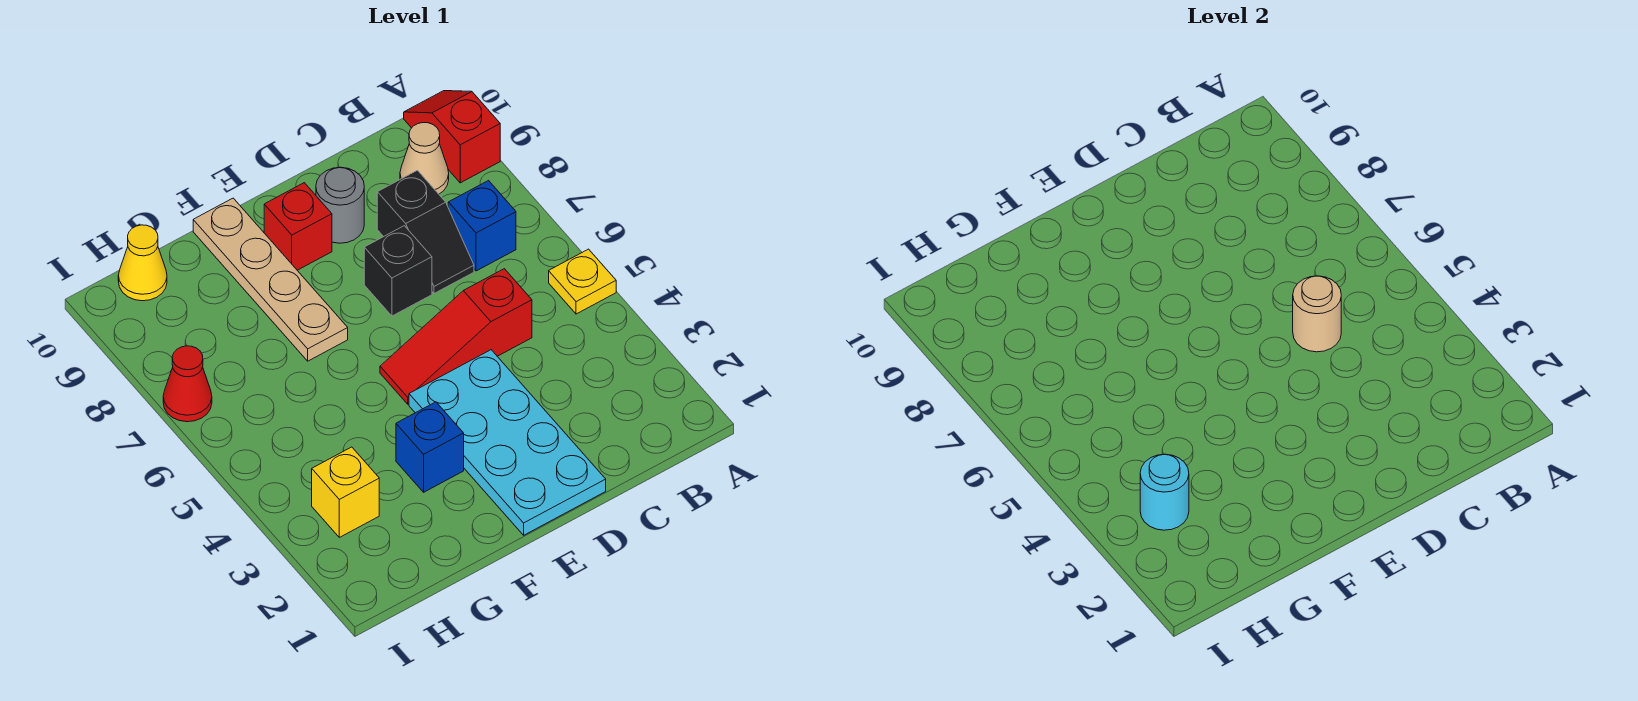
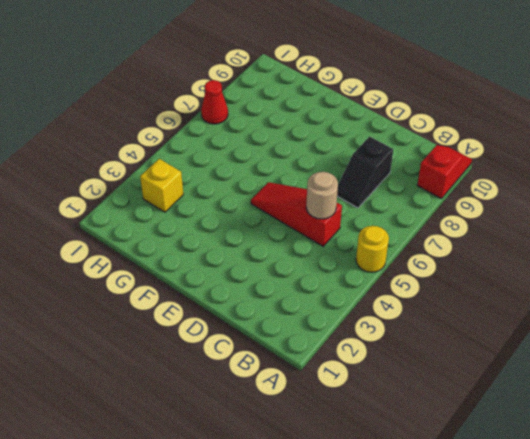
yellow round brick A5 level 1 -> yellow plate A5 level 1
none -> blue brick B7 level 1
none -> tan cone B9 level 1
none -> cyan plate D1:E4 level 1

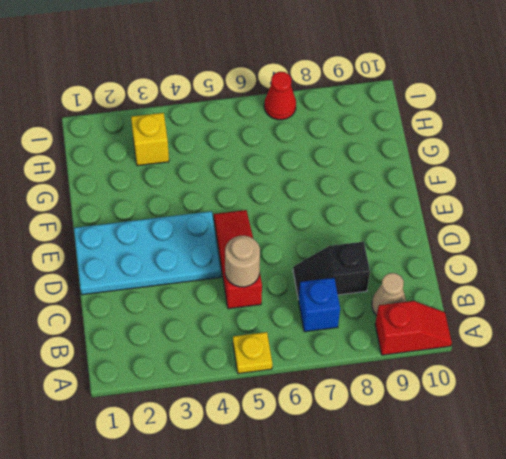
none -> black brick D7 level 1
none -> grey round brick D9 level 1
none -> red brick E9 level 1

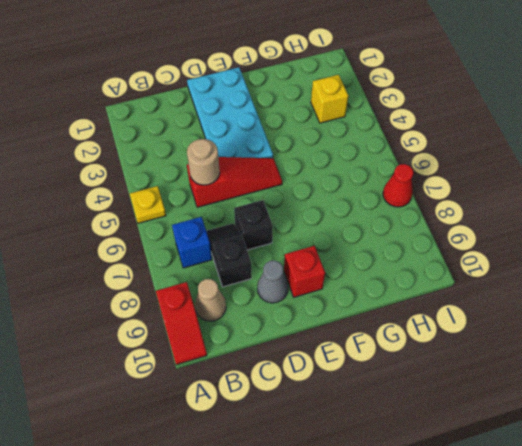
grey cone D9 level 1 -> grey round brick D9 level 1
none -> blue brick F3 level 1
none -> tan plate F7:F10 level 1
none -> yellow cone H10 level 1

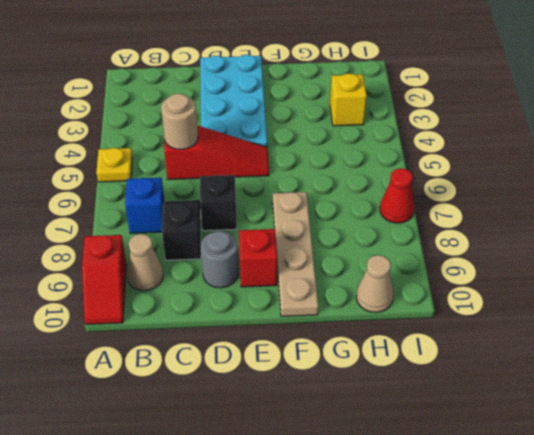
tan cone H10 level 1 -> yellow cone H10 level 1
none -> blue brick F3 level 1
none -> cyan round brick H3 level 2

